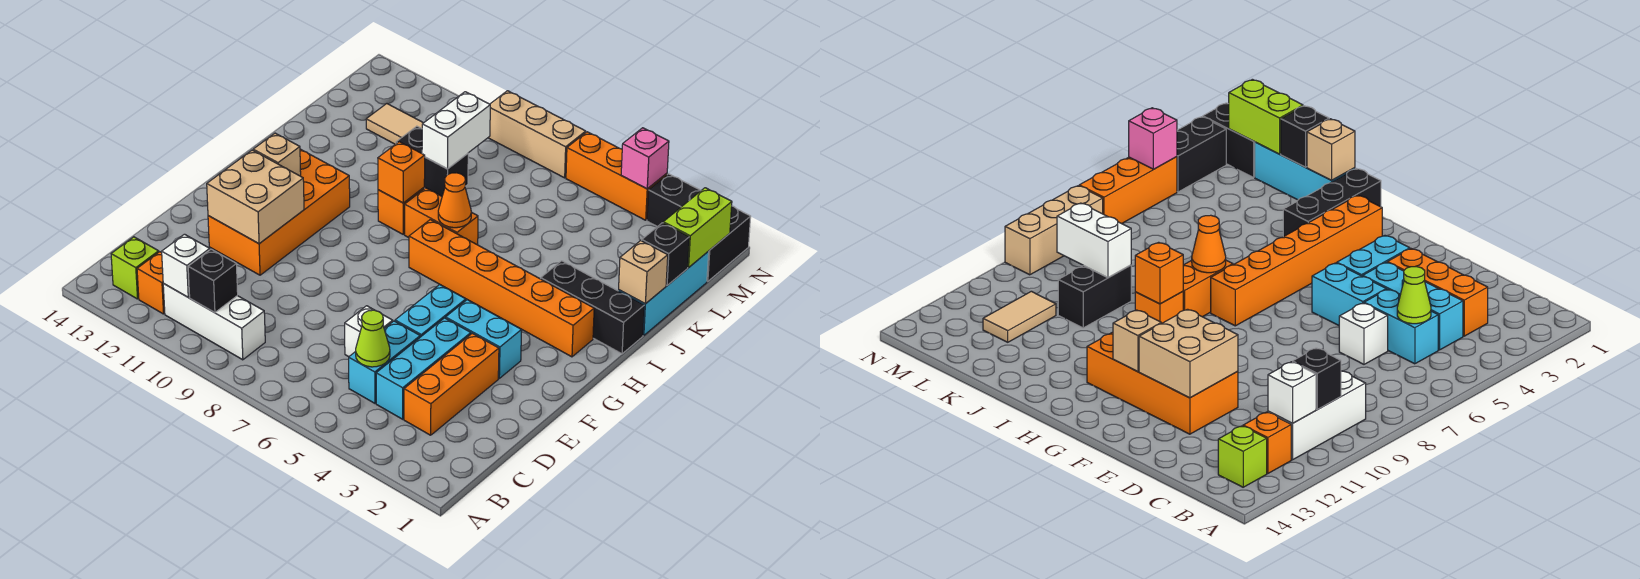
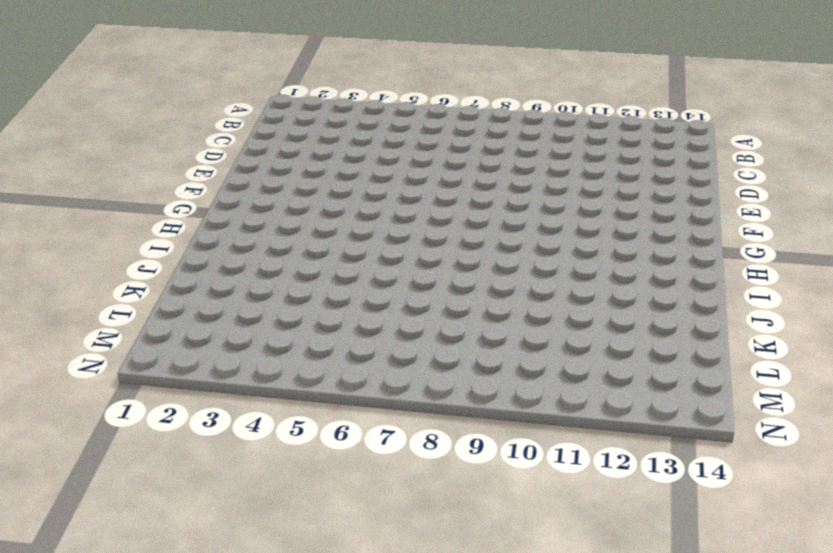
none -> white brick B9:B11 level 1
none -> orange brick B12 level 1
none -> lime brick B13 level 1
none -> orange brick C3:E3 level 1

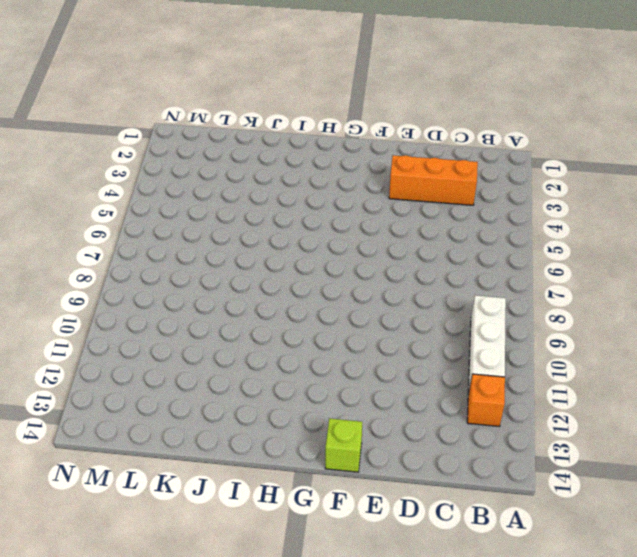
lime brick F14 level 1 -> lime brick B13 level 1
none -> cyan brick C4:E4 level 1
none -> cyan brick C5:D5 level 1
none -> white brick D6 level 1
none -> cyan brick E5:F5 level 1

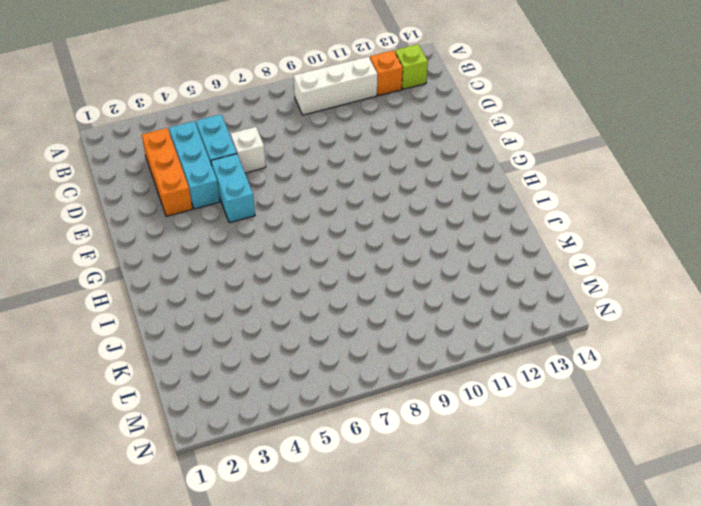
none -> orange brick E11:H12 level 1
none -> cyan brick F3:F4 level 1
none -> orange brick H2:H7 level 1
none -> black brick I1:I3 level 1

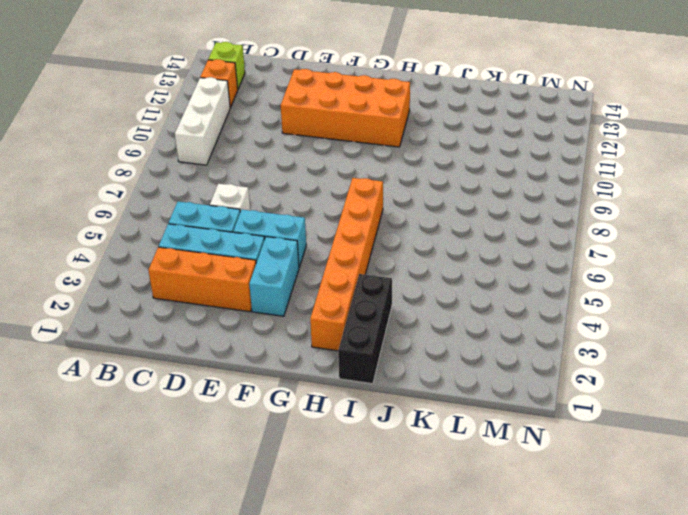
none -> orange brick I7:I8 level 1
none -> orange brick I9 level 1
none -> cyan brick J1:L1 level 1
none -> black brick K9:K10 level 1

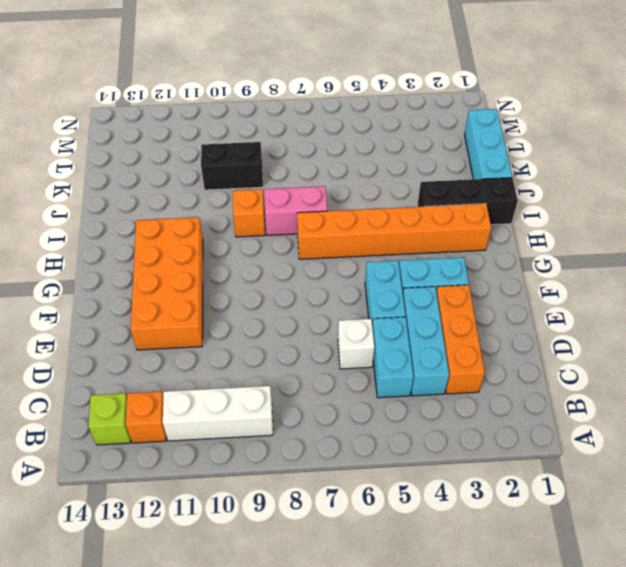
pink brick I7:I8 level 1 -> orange brick I7:I8 level 1
none -> tan tile L11:L12 level 1
none -> black brick M1:N1 level 1
none -> black brick N2:N3 level 1
none -> orange brick N4:N6 level 1

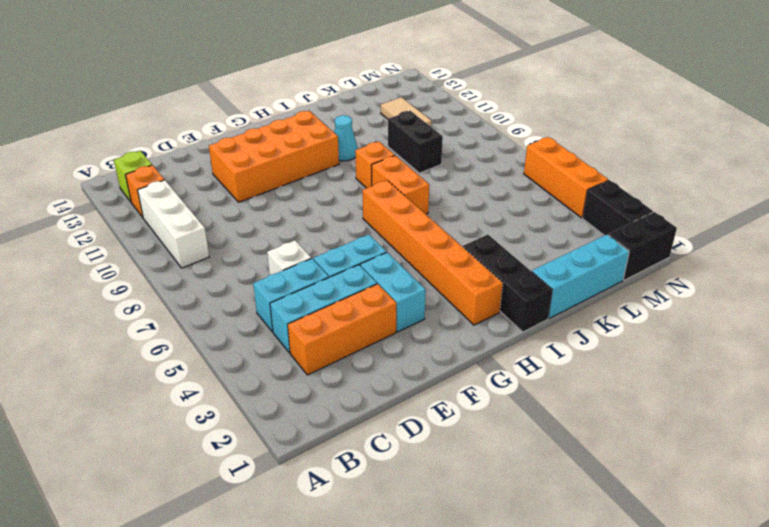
cyan cone I11 level 1 -> none
none -> tan brick N7:N9 level 1
none -> black brick B10 level 2
none -> white brick B11 level 2
none -> lime cone C5 level 2

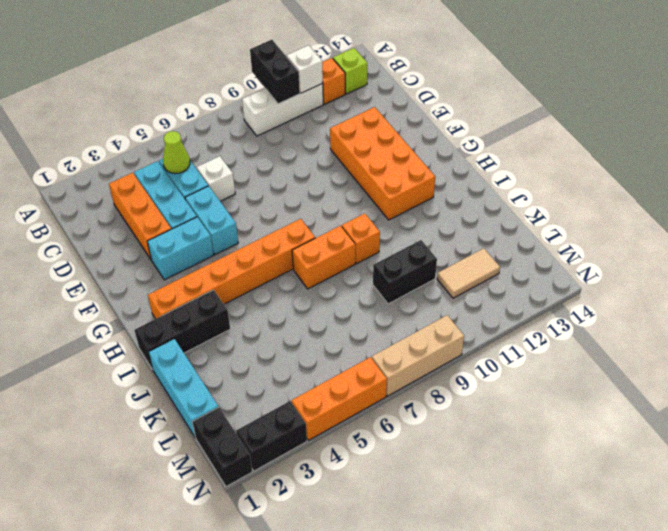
black brick A10:B10 level 2 -> black brick B10 level 2
none -> tan brick E11:F12 level 2
none -> tan brick G12 level 2
none -> orange cone I7 level 2
none -> orange brick I9 level 2

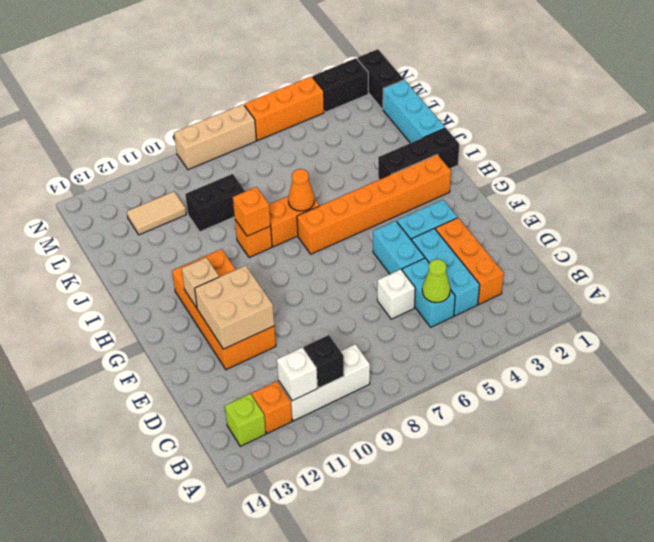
none -> tan brick J1 level 2
none -> black brick K1 level 2
none -> white brick K9:L9 level 2
none -> lime brick L1:M1 level 2

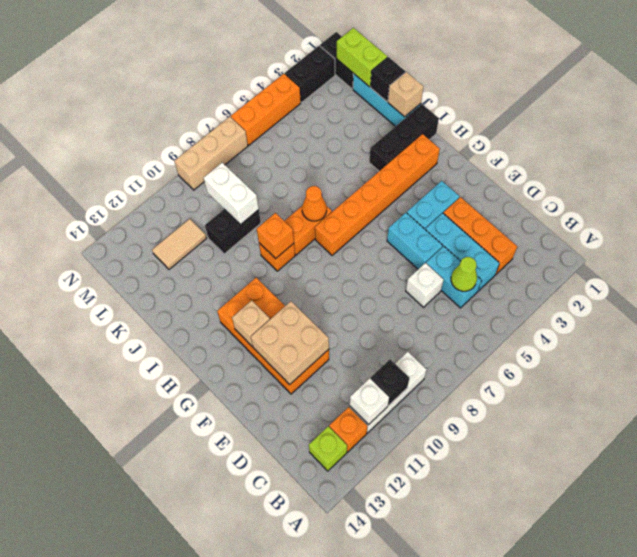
none -> pink brick N4 level 2

